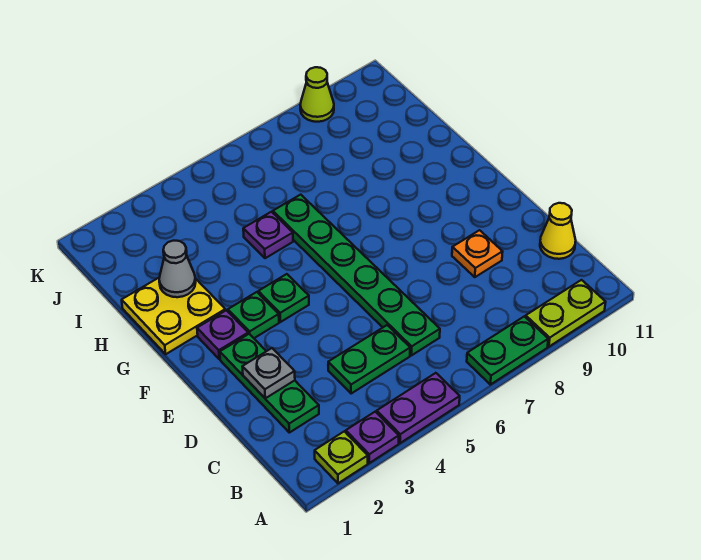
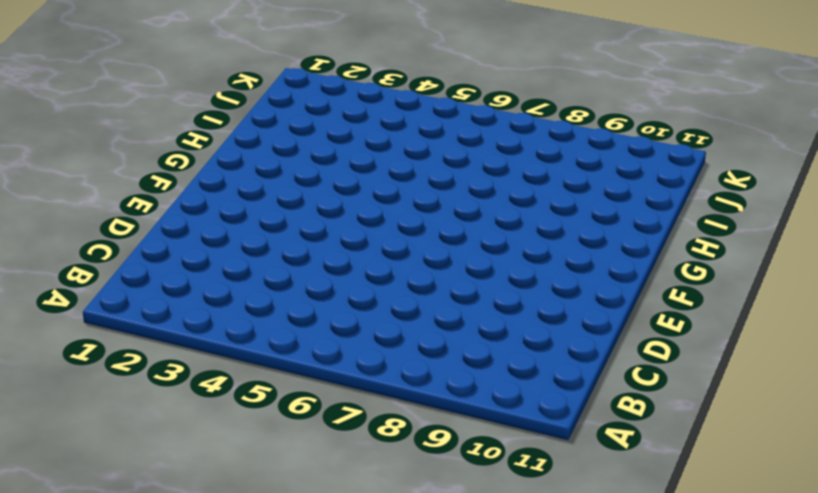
none -> lime plate A2 level 1
none -> purple plate A3 level 1
none -> purple plate A4:A5 level 1

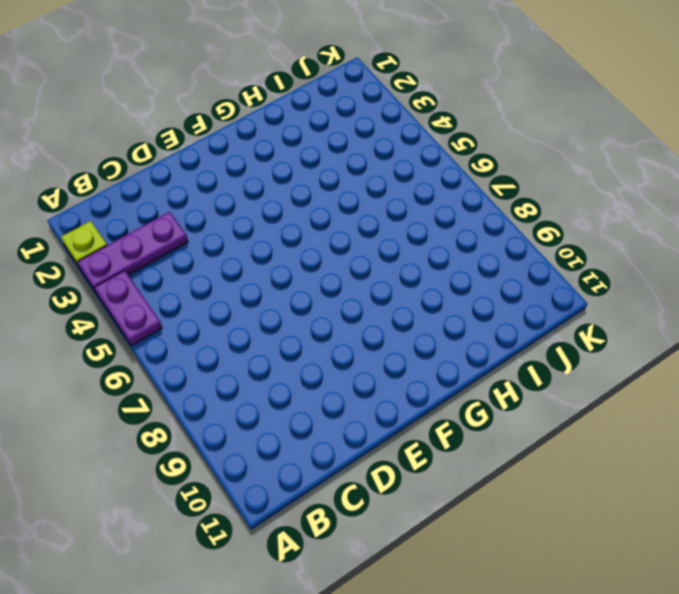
purple plate A3:C3 level 1 -> purple plate A3 level 1
none -> green plate A7:A8 level 1
none -> lime plate A9:A10 level 1
none -> green plate C2:E2 level 1

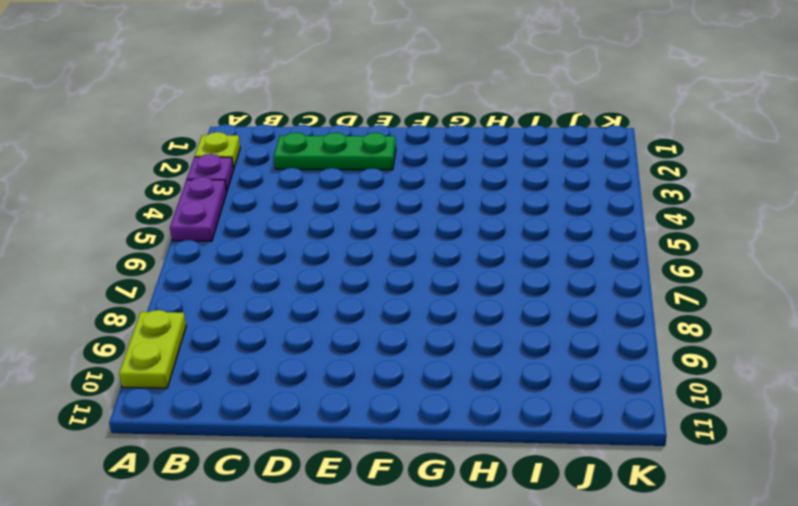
none -> green plate A7:A8 level 1
none -> green plate C4:C5 level 1
none -> green plate C6:H6 level 1

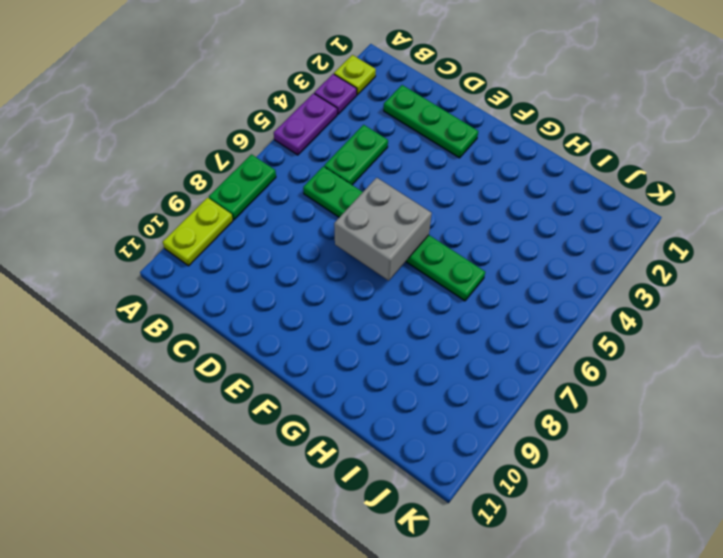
grey brick E6:F7 level 2 -> none
none -> yellow cone C11 level 1
none -> orange plate D9 level 1
none -> purple plate F2 level 1

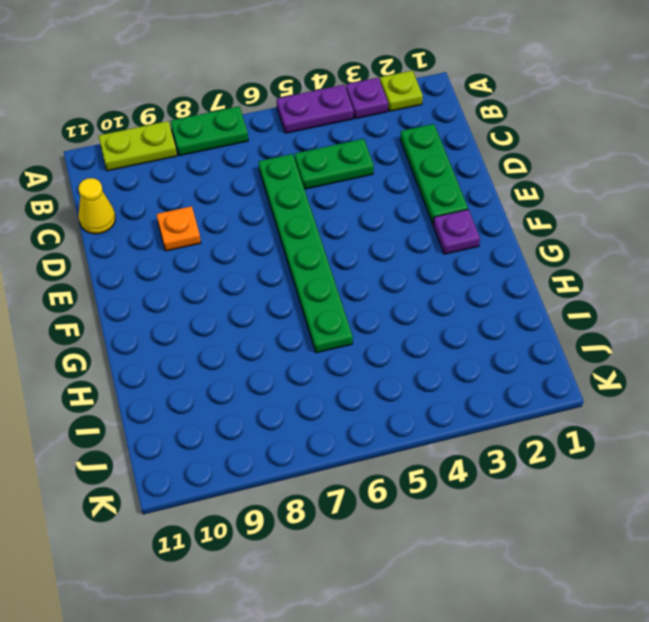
none -> green plate F3 level 1
none -> green plate F4 level 1
none -> yellow plate G1:H2 level 1

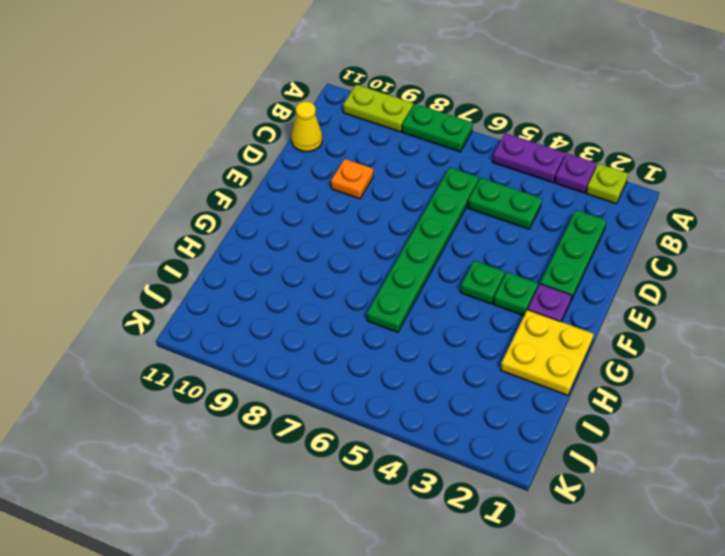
none -> purple plate H5 level 1
none -> lime cone K9 level 1
none -> grey plate D2 level 2

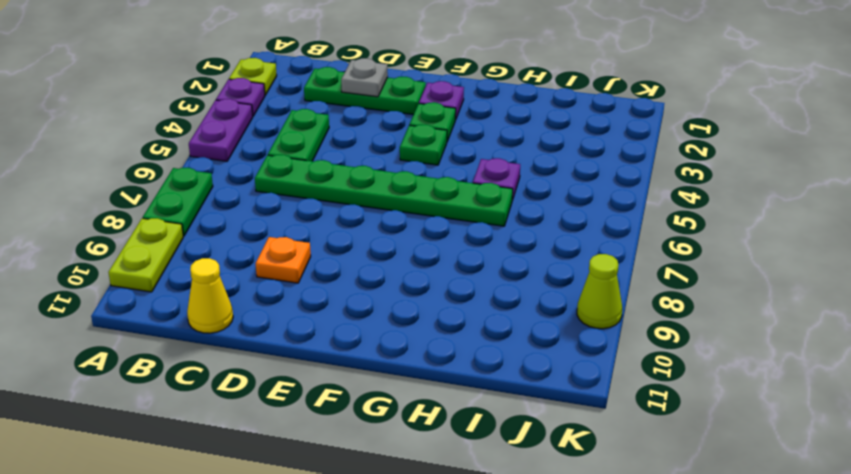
none -> yellow plate G1:H2 level 1
none -> grey cone H2 level 2

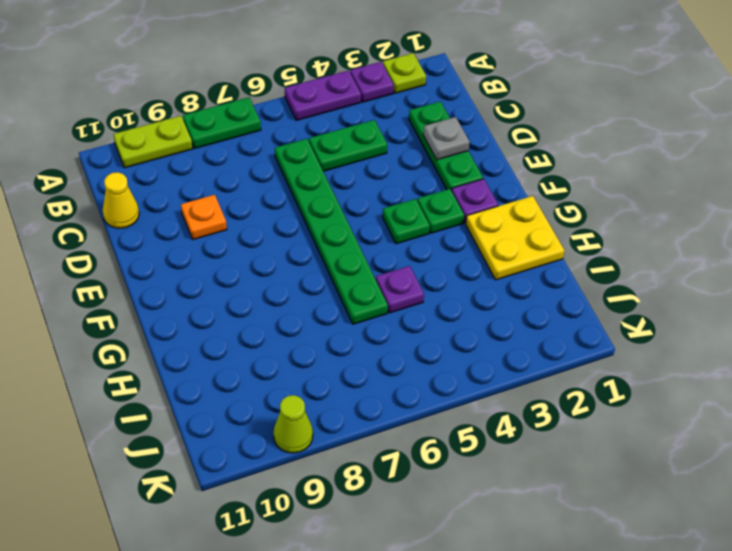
none -> grey cone H2 level 2

